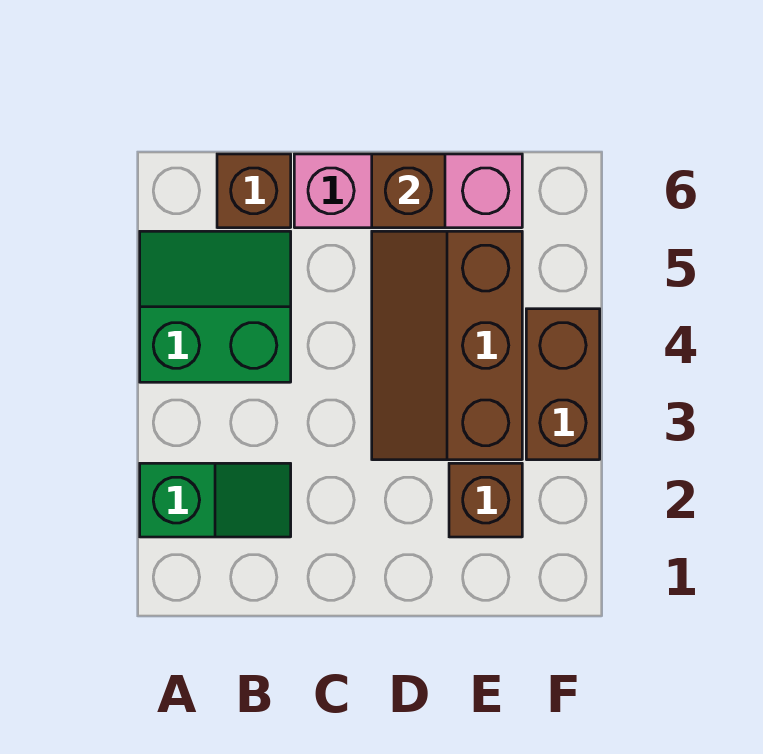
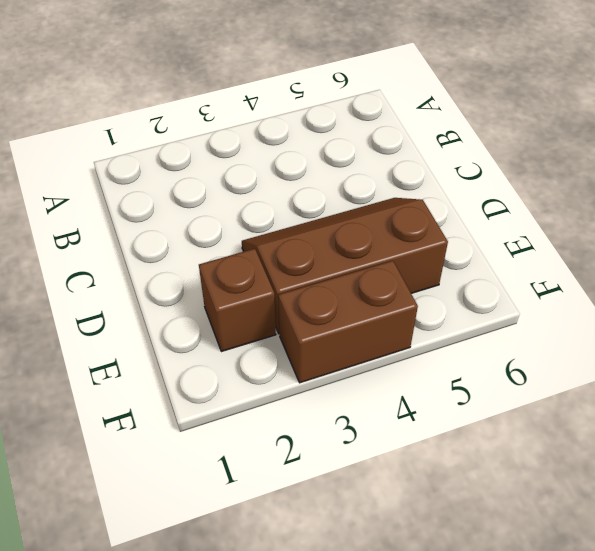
none -> green slope A2:B2 level 1 top A
none -> green slope A4:B5 level 1 top 4

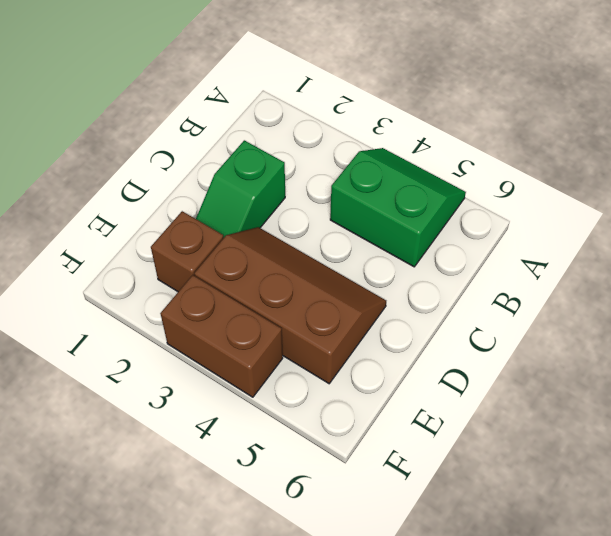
green slope A4:B5 level 1 top B -> green slope A4:B5 level 1 top 4
green slope C2:D2 level 1 top C -> green slope A2:B2 level 1 top A
none -> brown brick B6 level 1
none -> pink brick C6:E6 level 1

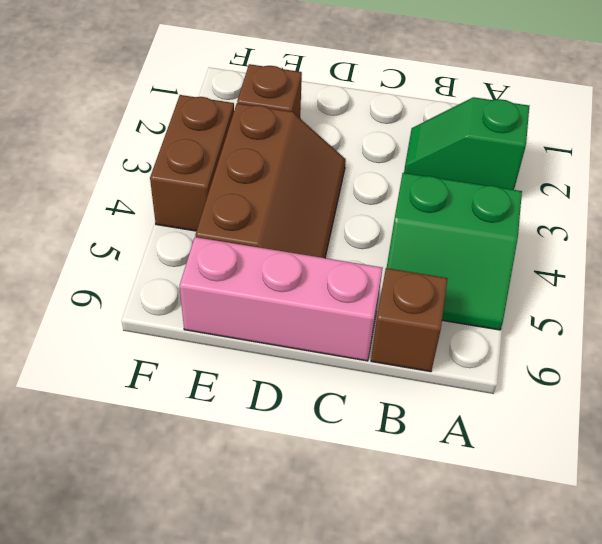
none -> brown brick D6 level 2

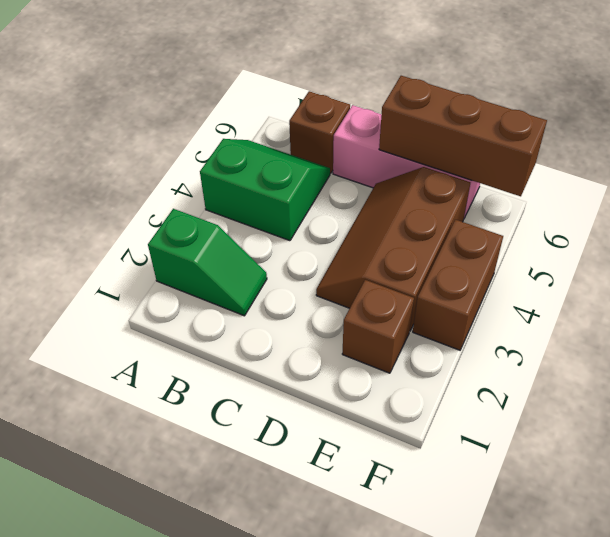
brown brick D6:F6 level 2 -> brown brick D6 level 2

